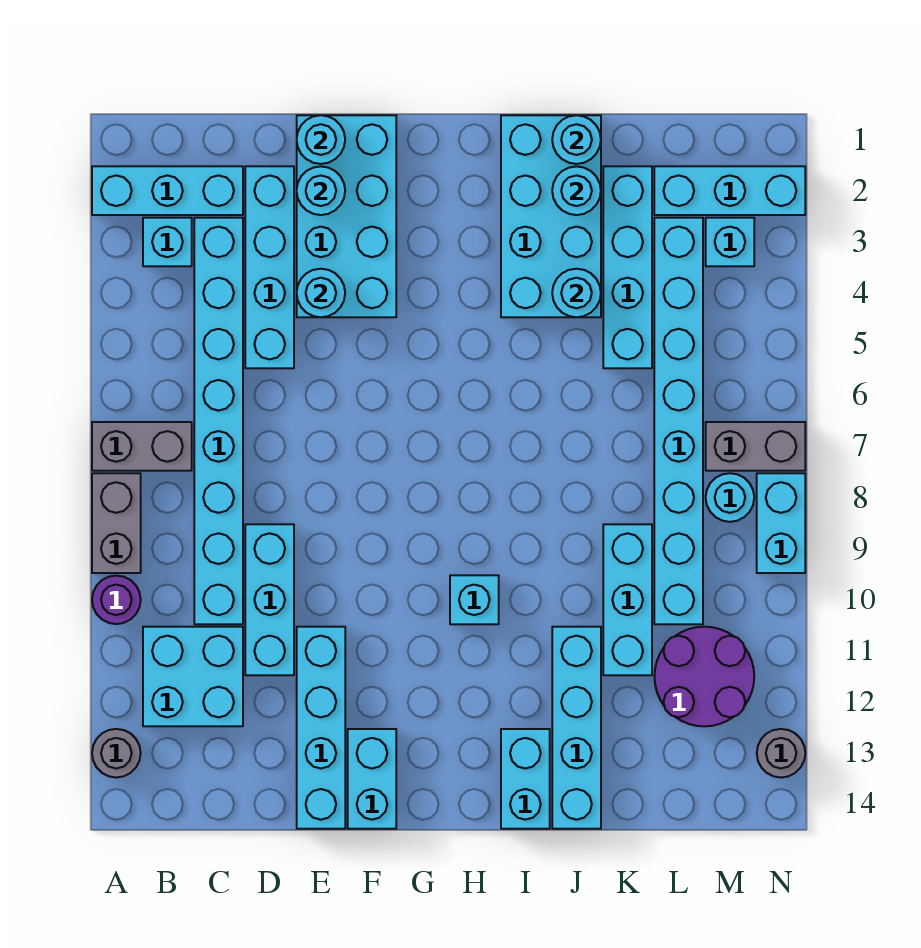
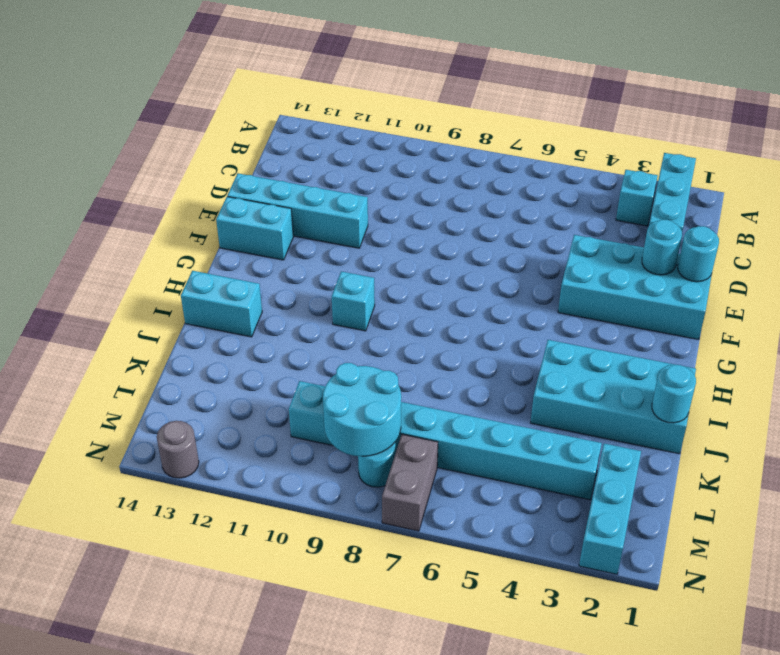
cyan round brick L8:M9 level 2 -> none
none -> grey brick A7:B7 level 1
none -> grey brick A8:A9 level 1
none -> purple round brick A10 level 1
none -> grey round brick A13 level 1

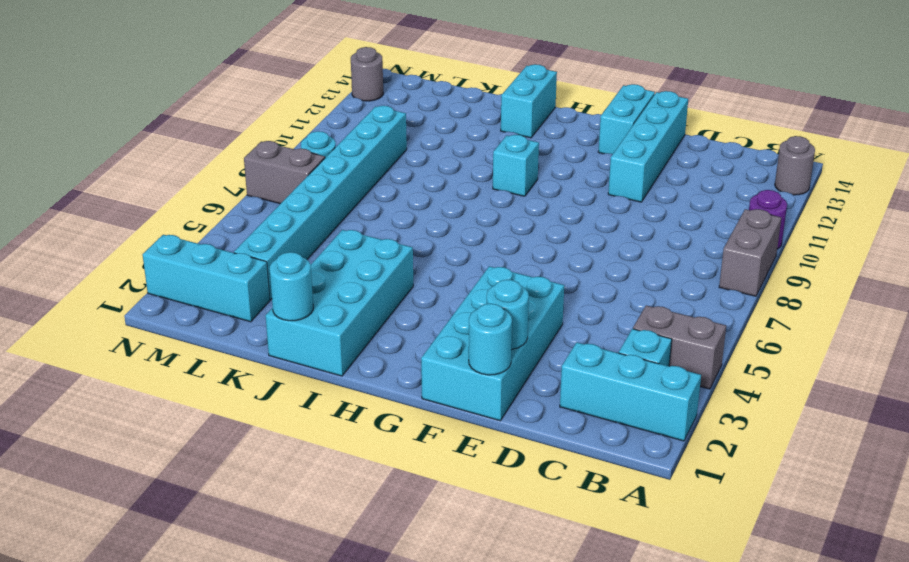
grey brick A4:B4 level 1 -> grey brick A7:B7 level 1
none -> cyan brick B11:C12 level 1
none -> cyan brick C3:C10 level 1
none -> cyan brick D2:D5 level 1
none -> cyan brick D9:D11 level 1

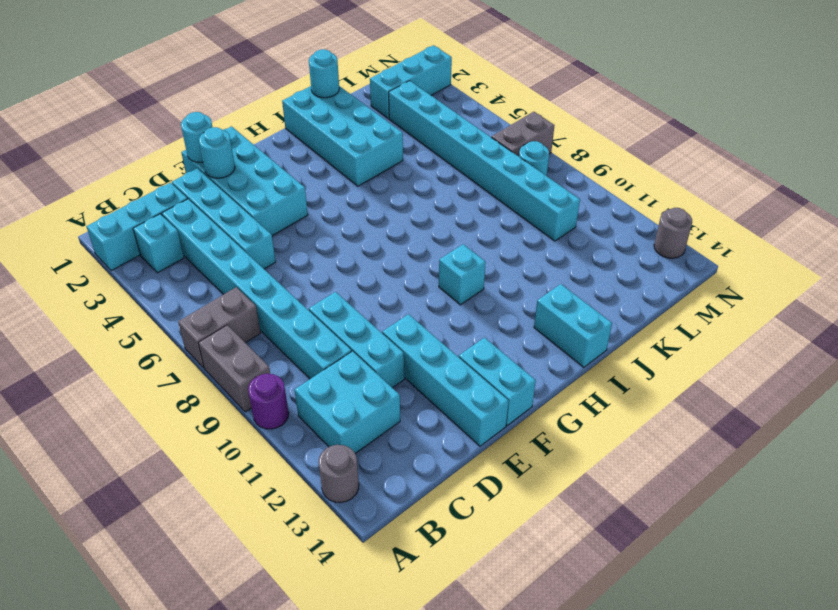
none -> cyan brick J11:J14 level 1
none -> cyan brick K2:K5 level 1
none -> cyan brick K9:K11 level 1
none -> purple round brick L11:M12 level 1

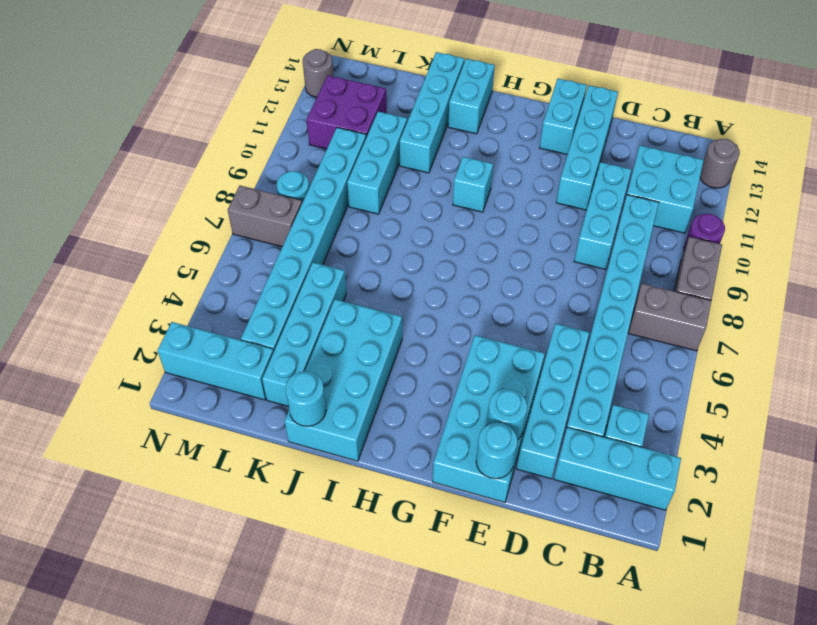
purple brick L11:M12 level 1 -> purple round brick L11:M12 level 1
none -> cyan brick M3 level 1
none -> cyan brick N8:N9 level 1
none -> cyan round brick E4 level 2
none -> cyan round brick J2 level 2

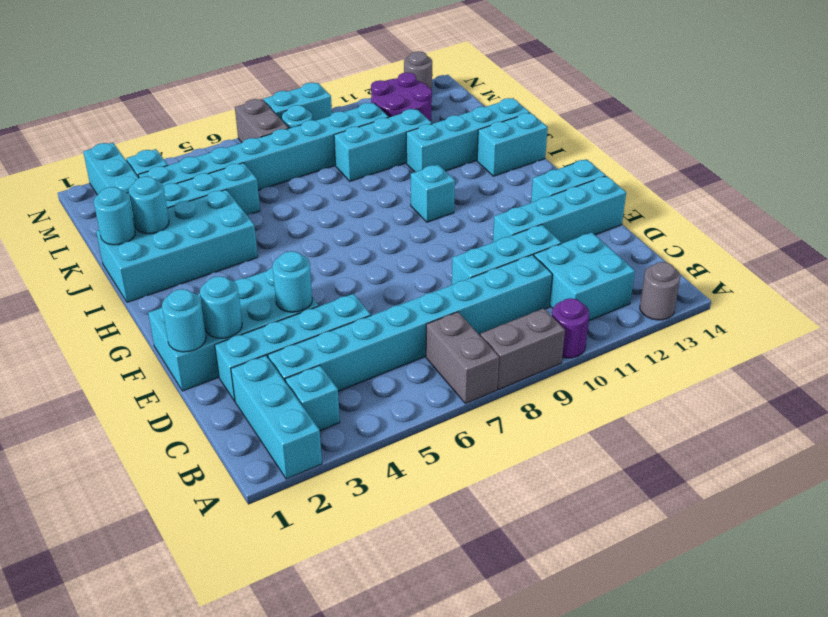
none -> cyan round brick J4 level 2

